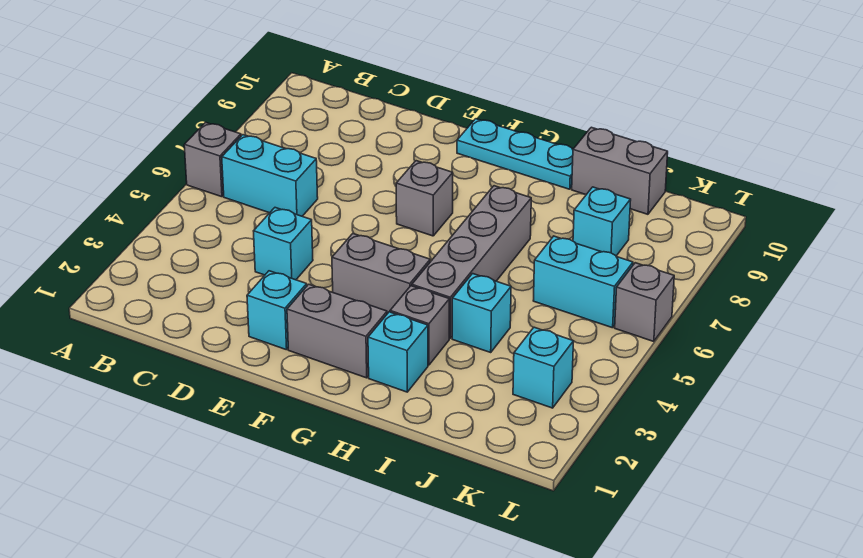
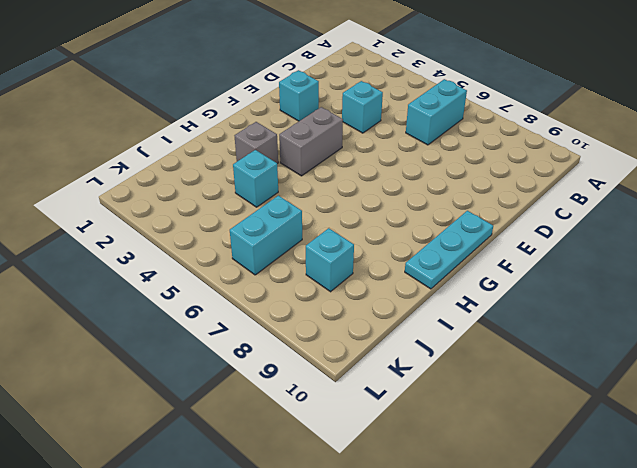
none -> grey brick A6 level 1
none -> grey brick F2:G2 level 1
none -> grey brick F7 level 1

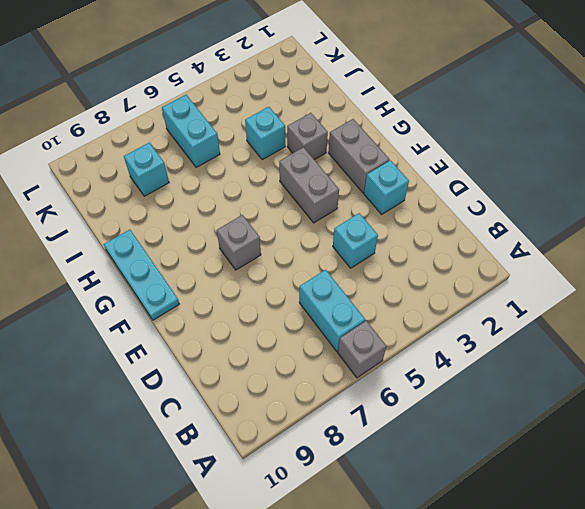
none -> cyan brick H2 level 1
none -> grey brick H4:H7 level 1
none -> grey brick I10:J10 level 1

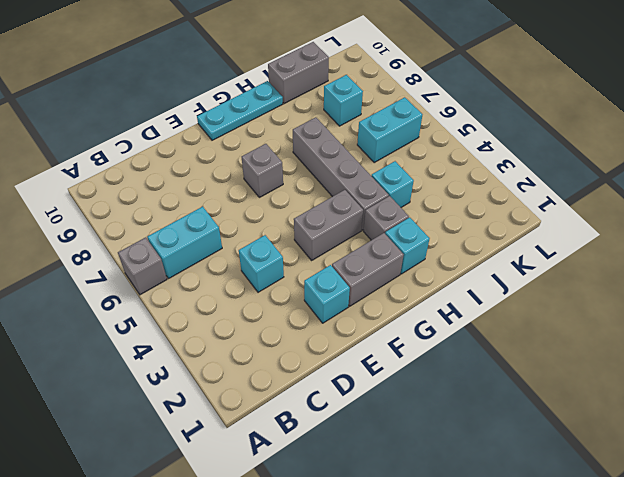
none -> cyan brick K3 level 1
none -> grey brick L6 level 1

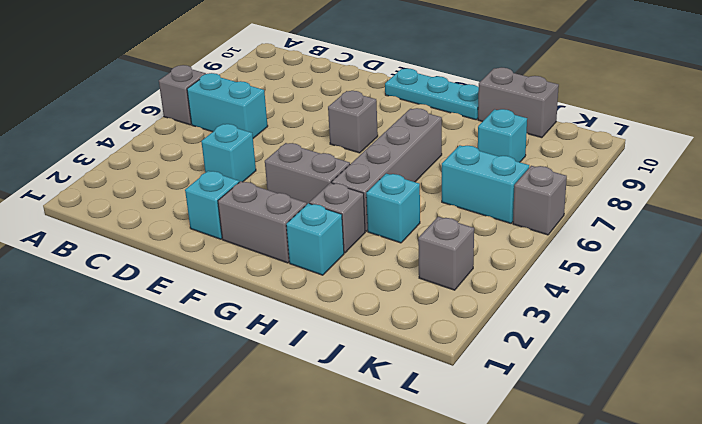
grey brick K3 level 1 -> cyan brick K3 level 1

